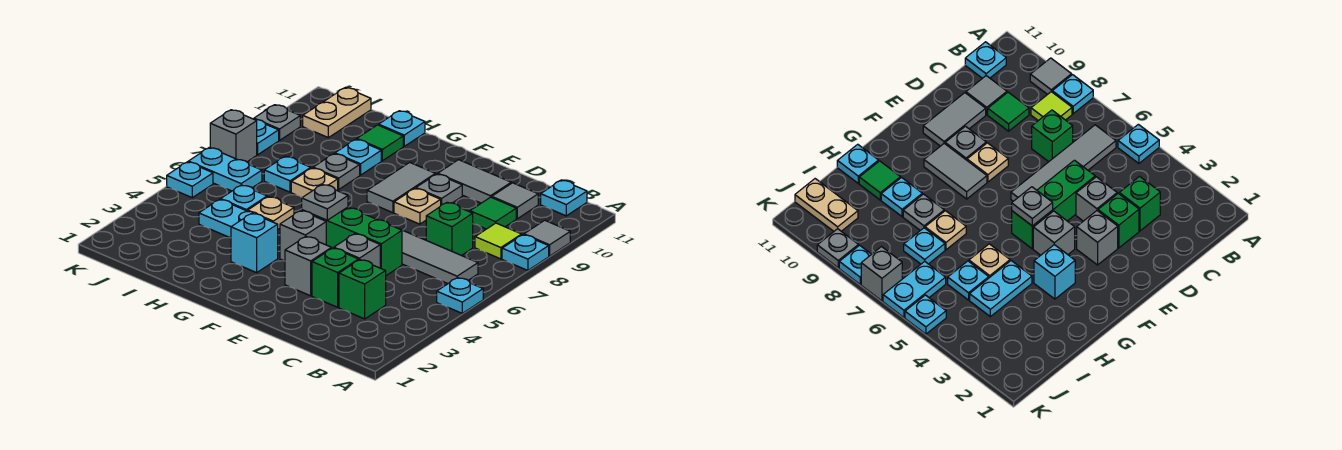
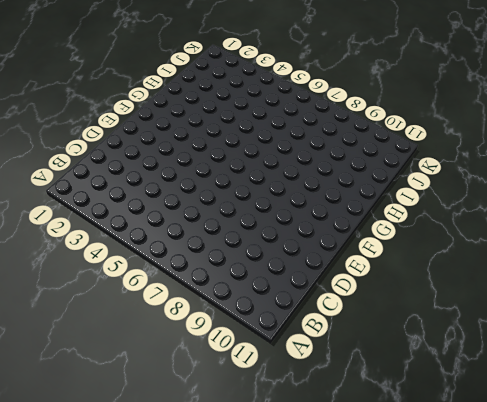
none -> cyan plate A5 level 1
none -> cyan plate A8 level 1
none -> grey tile A9 level 1
none -> grey tile B6:E6 level 1

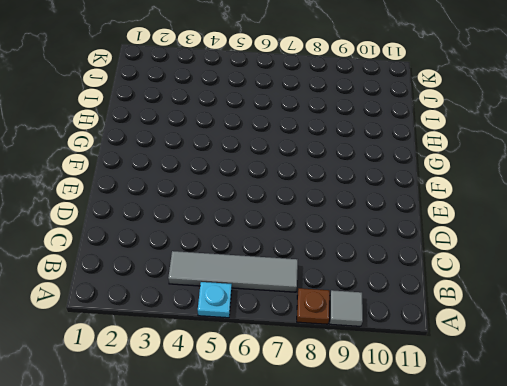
brown plate A8 level 1 -> cyan plate A8 level 1
grey tile B4:B7 level 1 -> grey tile B6:E6 level 1
none -> lime tile B8 level 1
none -> cyan plate B11 level 1
none -> green brick C3 level 1
none -> green brick C7 level 1

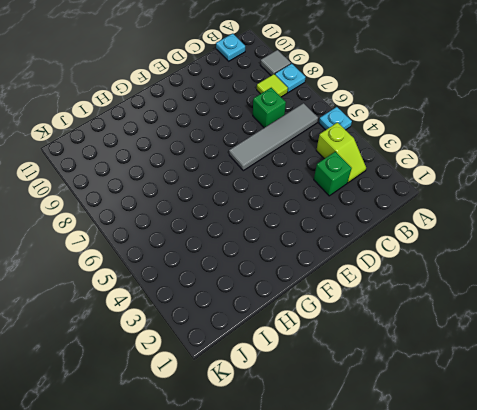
lime slope B3:B4 level 1 top 4 -> none
none -> green tile C9 level 1
none -> grey tile C10 level 1
none -> green brick D3 level 1
none -> grey brick D4 level 1

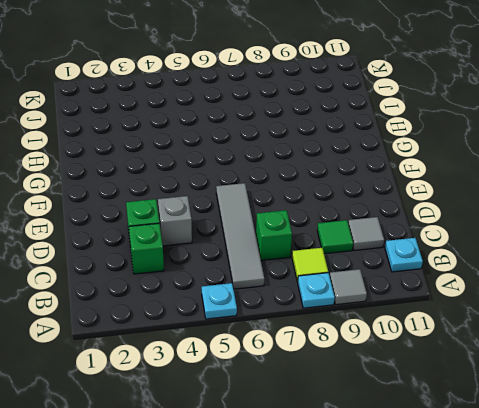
none -> green brick D5:F5 level 1
none -> grey tile D10:E10 level 1
none -> grey brick E3 level 1
none -> tan plate E8 level 1

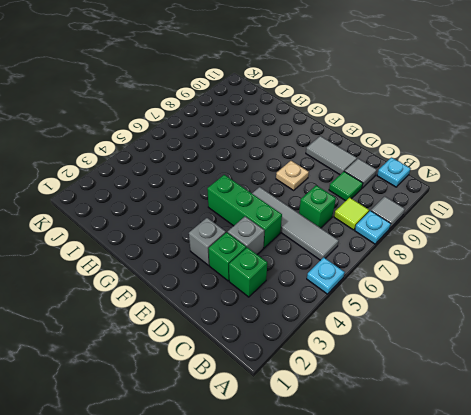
none -> grey plate E9 level 1
none -> grey brick F4 level 1
none -> grey tile F8:F9 level 1
none -> cyan brick G3 level 1

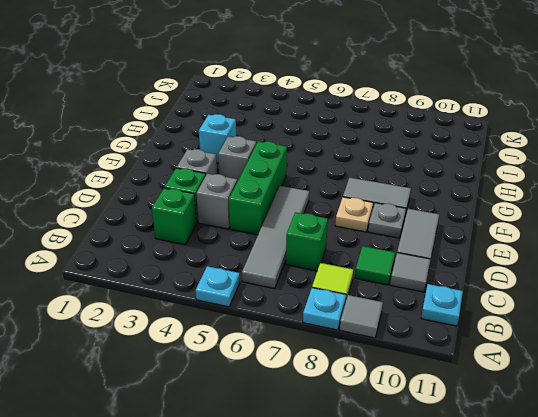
none -> cyan plate H4:I4 level 1
none -> tan plate H5 level 1
none -> tan plate H7 level 1
none -> grey plate H8 level 1

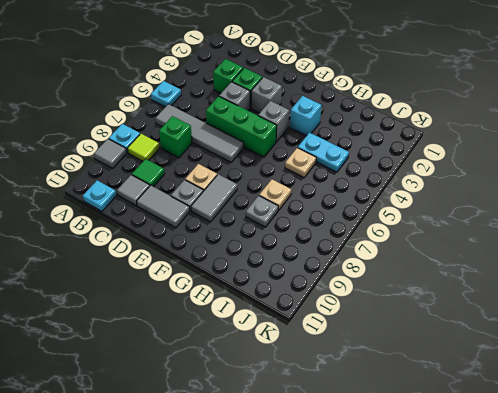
none -> cyan plate H9 level 1
none -> green tile H10 level 1
none -> cyan plate H11 level 1
none -> cyan plate I5 level 1

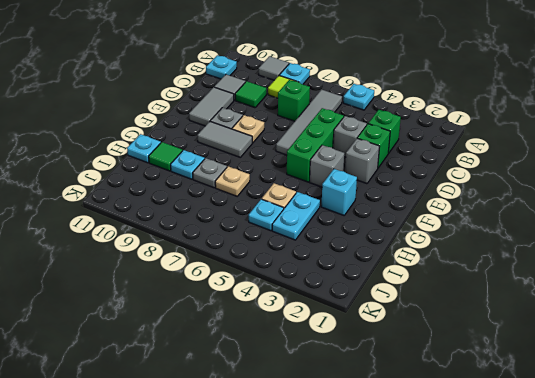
none -> cyan plate I7 level 1
none -> cyan plate J6:K6 level 1
none -> tan plate J10:J11 level 1
none -> cyan plate K5 level 1

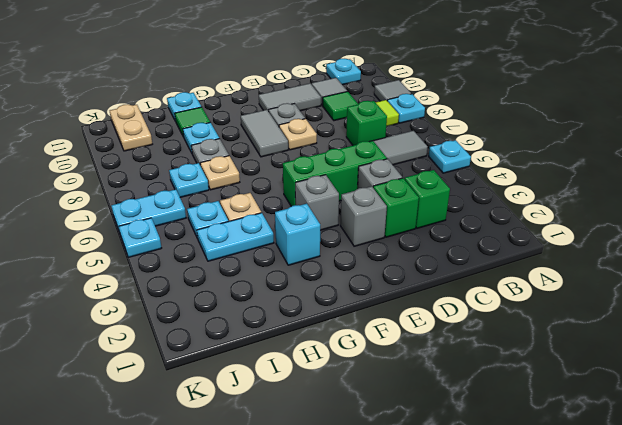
none -> grey brick K7 level 1
none -> cyan plate K8 level 1
none -> grey plate K9 level 1
none -> grey plate F5 level 2

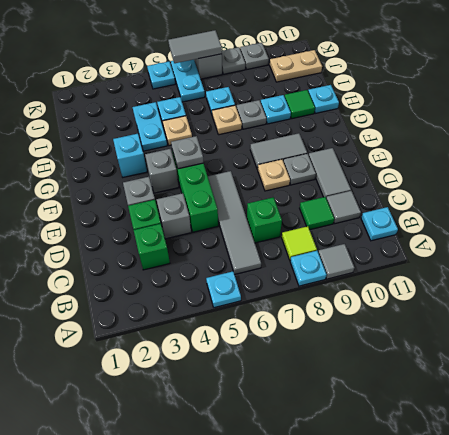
grey tile K6:K7 level 2 -> none
grey plate K8 level 1 -> cyan plate K8 level 1

